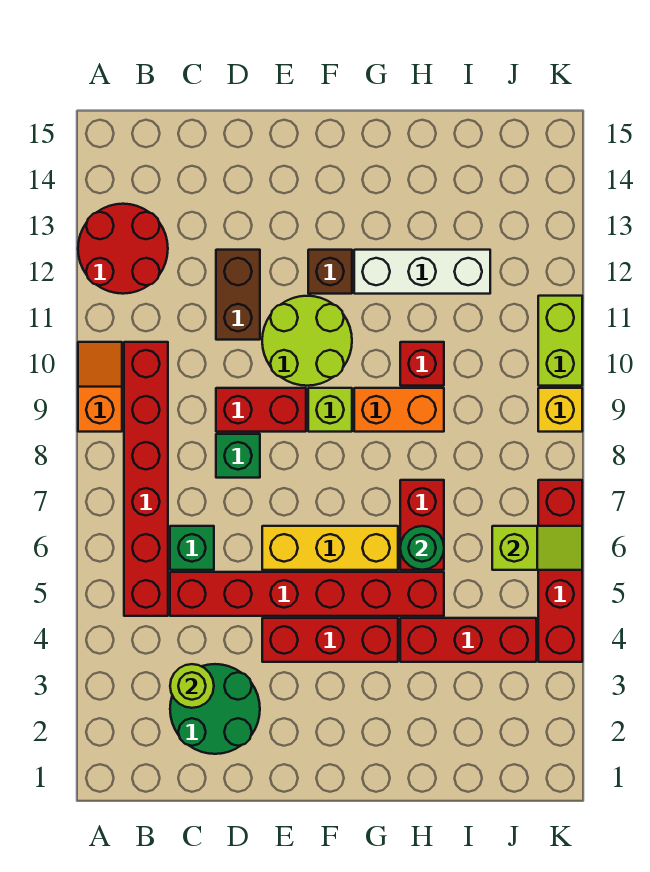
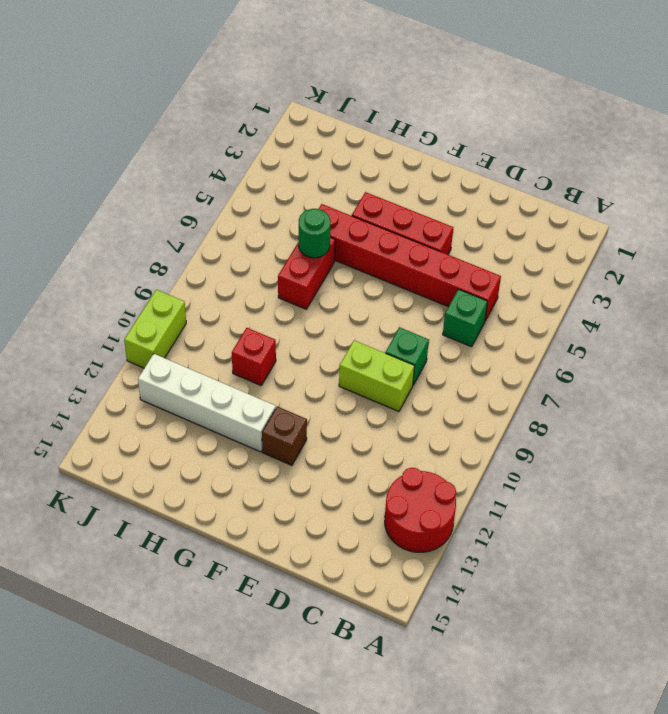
lime brick D9:E9 level 1 -> red brick D9:E9 level 1
white brick G12:J12 level 1 -> white brick G12:I12 level 1
none -> orange slope A9:A10 level 1 top 9
none -> red brick B5:B10 level 1
none -> green round brick C2:D3 level 1

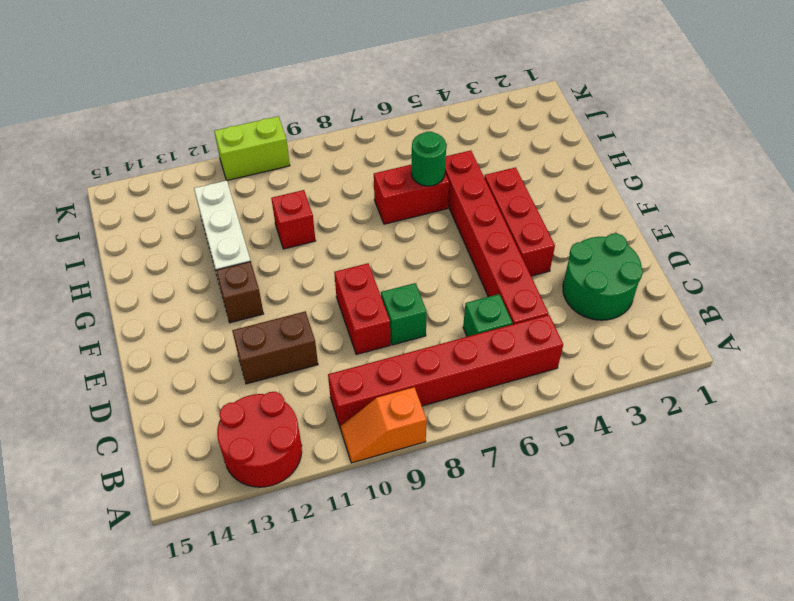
none -> yellow brick E6:G6 level 1
none -> lime round brick E10:F11 level 1
none -> lime brick F9 level 1

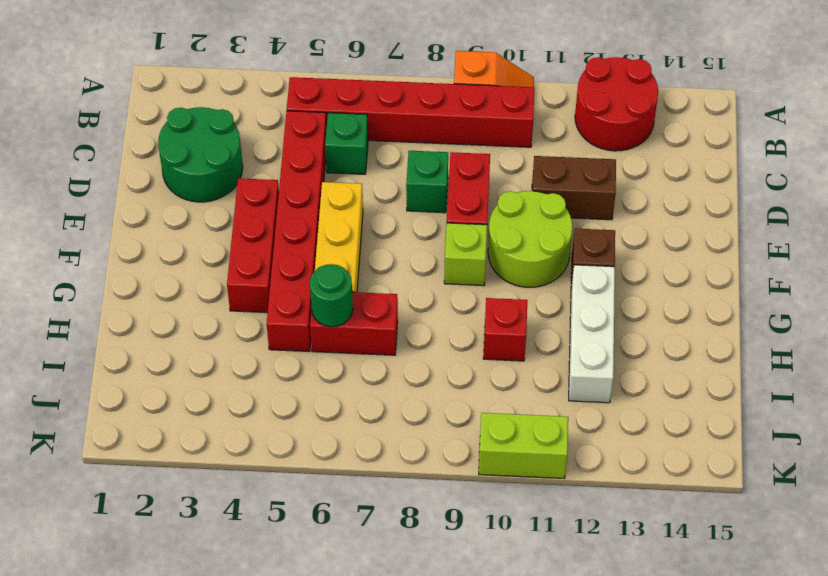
none -> orange brick G9:H9 level 1
none -> red brick H4:J4 level 1
none -> red brick K4:K7 level 1

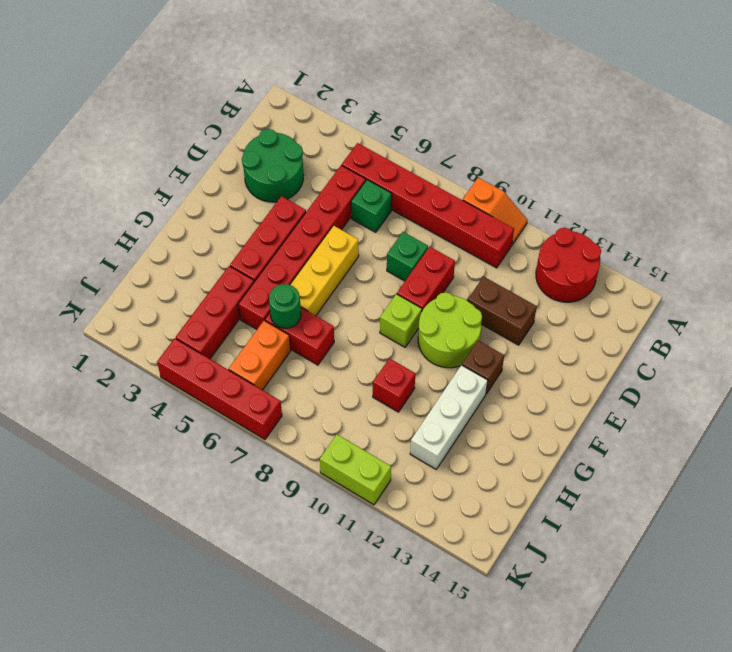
orange brick I6:J6 level 1 -> orange brick G9:H9 level 1
none -> yellow brick K9 level 1
none -> lime round brick C3 level 2
none -> lime slope J6:K6 level 2 top J

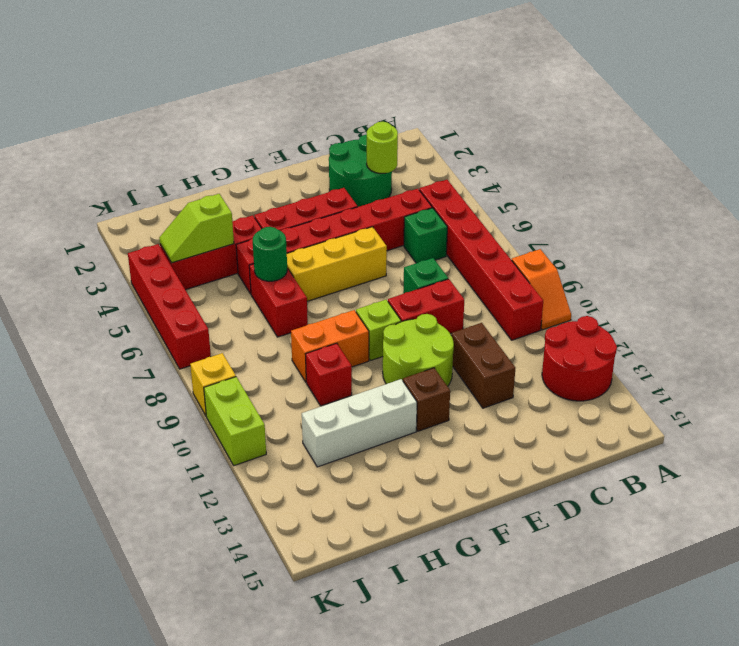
lime slope I4:J4 level 2 top I -> lime slope J6:K6 level 2 top J

